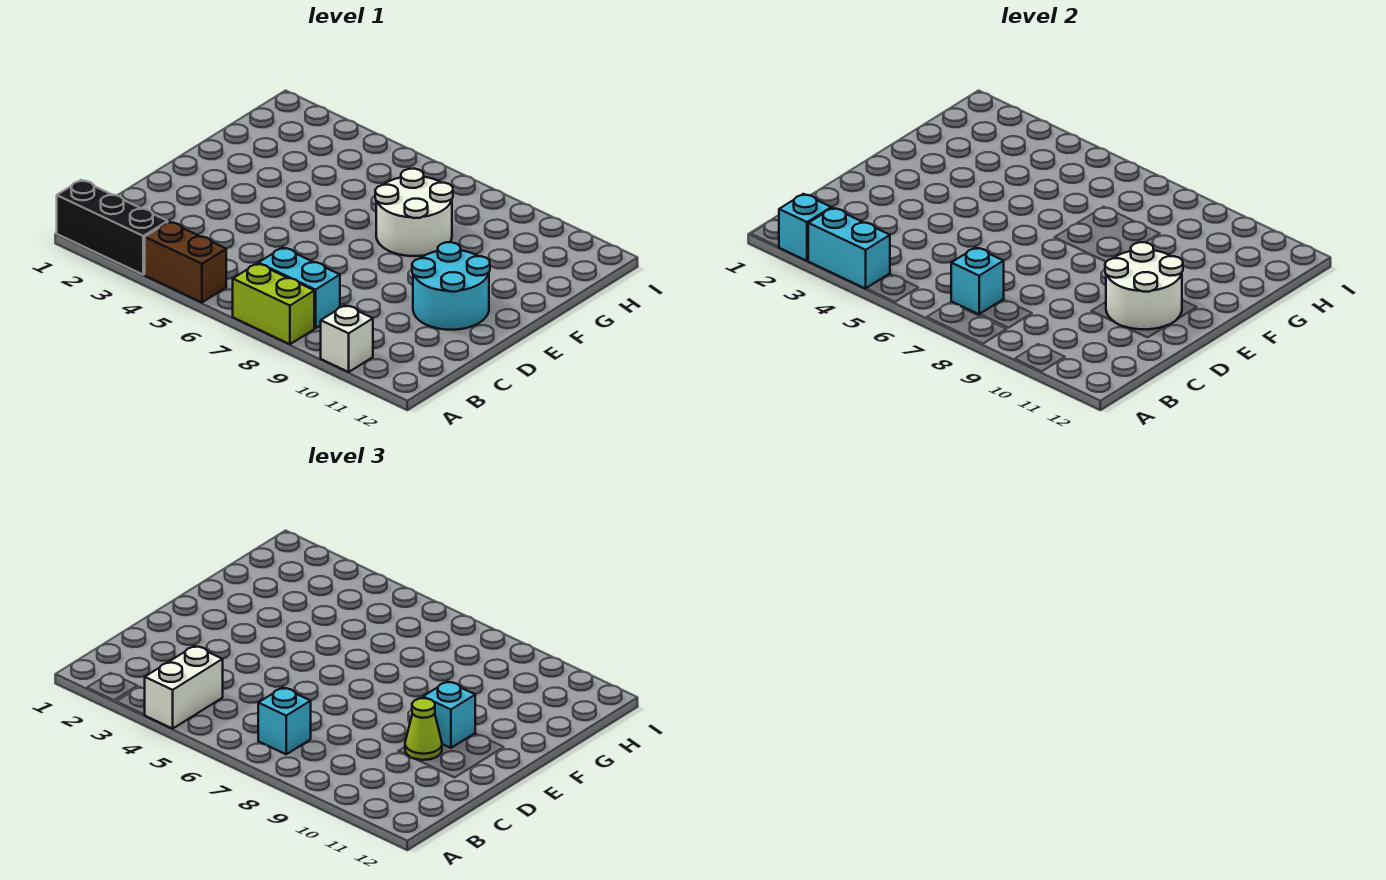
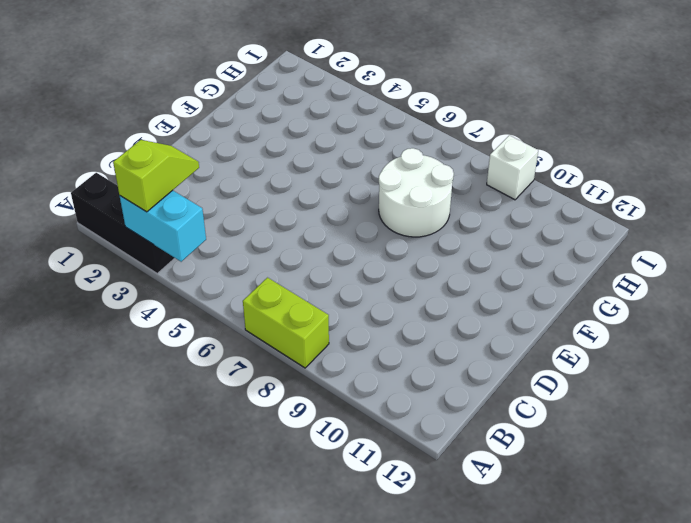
lime slope A3:B3 level 3 top A -> none
white brick I9 level 1 -> white brick A10 level 1
none -> brown brick A4:A5 level 1
none -> cyan brick B7:B8 level 1
none -> cyan round brick D10:E11 level 1

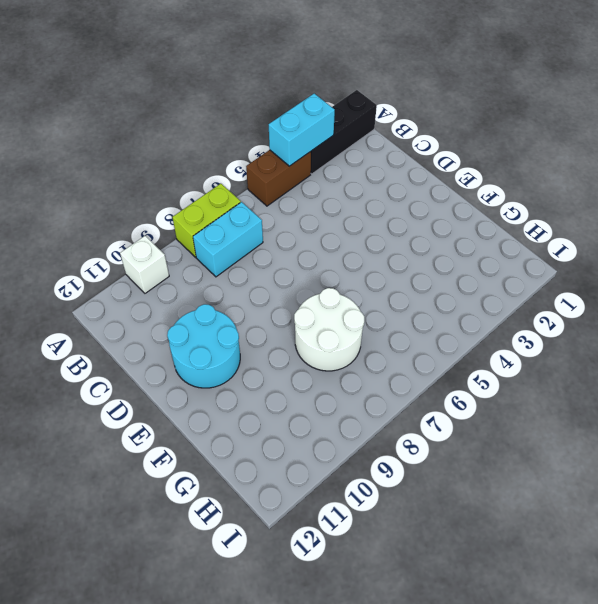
none -> cyan brick A2 level 2
none -> cyan brick B7 level 2
none -> white round brick D10:E11 level 2

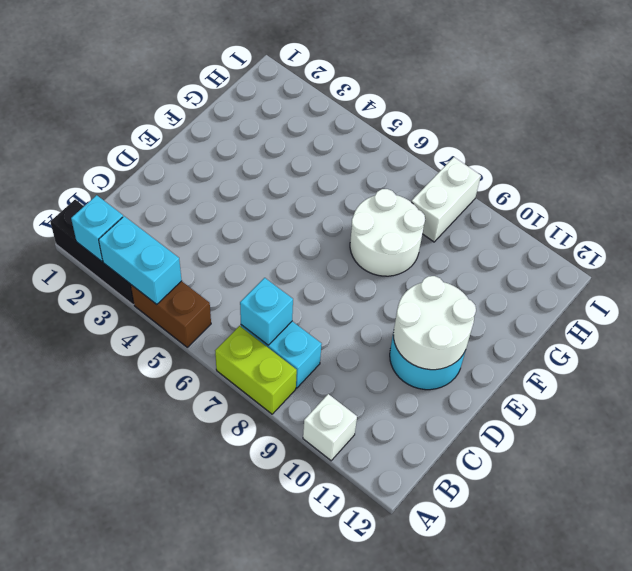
white brick H8:I8 level 1 -> white brick A4:B4 level 3
none -> cyan brick B7 level 3
none -> lime cone D10 level 3
none -> cyan brick E10 level 3

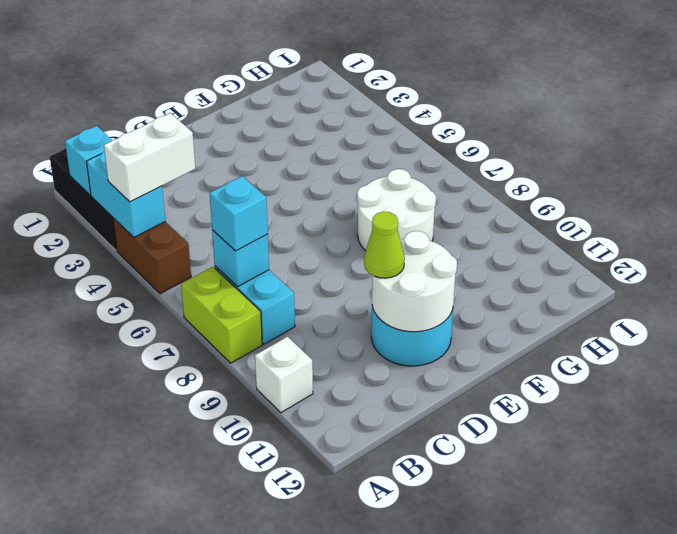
none -> cyan brick E10 level 3

